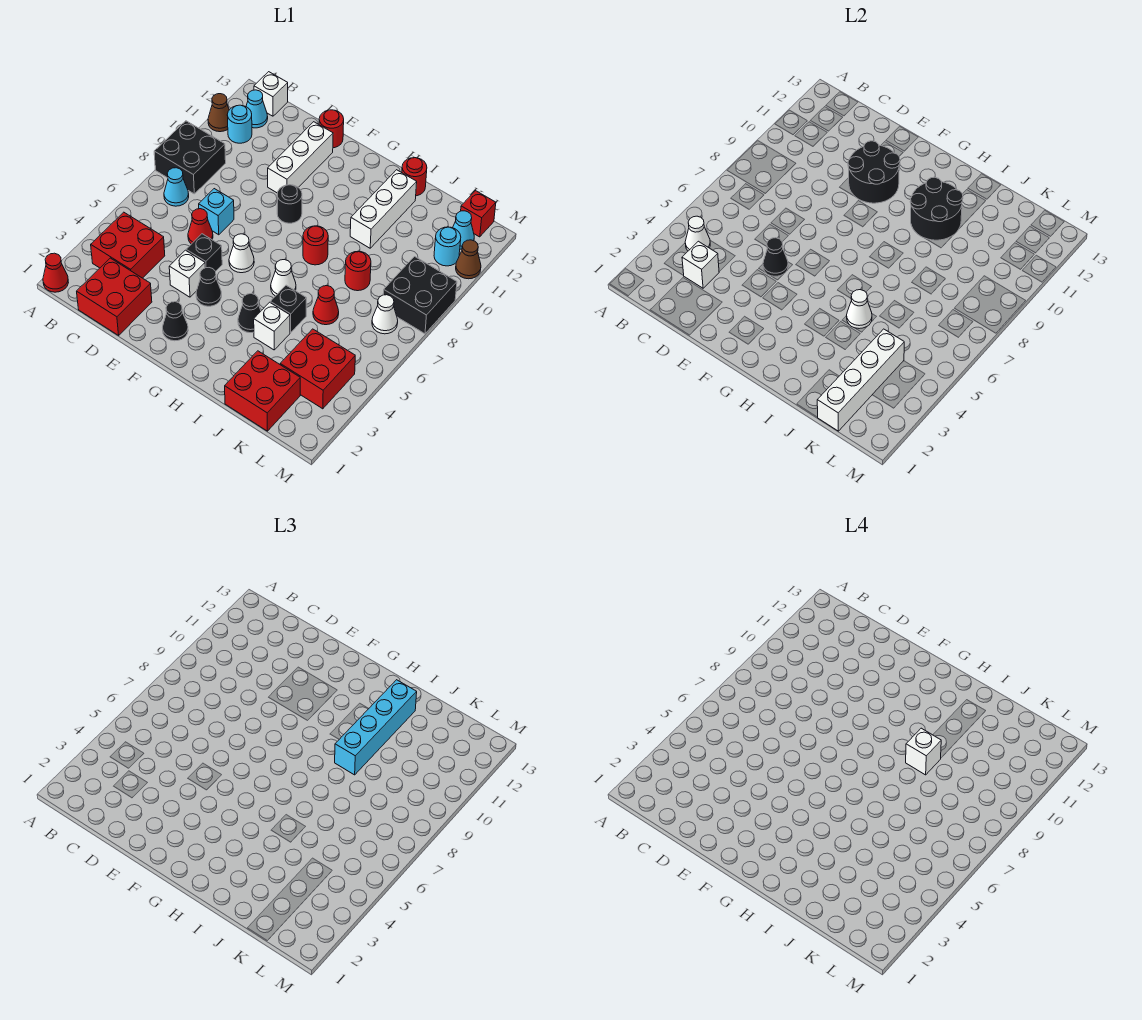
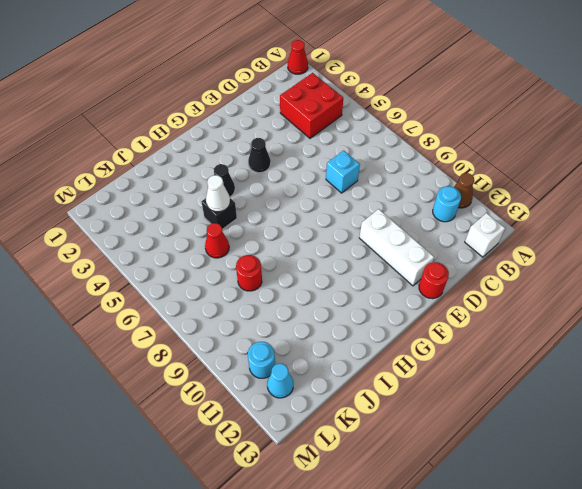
none -> black brick A8:B9 level 1
none -> cyan cone B7 level 1
none -> cyan cone B12 level 1
none -> red brick C1:D2 level 1

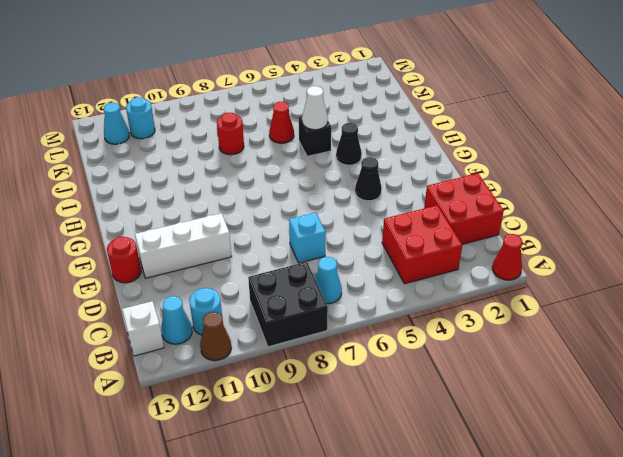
none -> red cone D6 level 1
none -> white brick E4 level 1
none -> black brick E5 level 1
none -> black cone F2 level 1

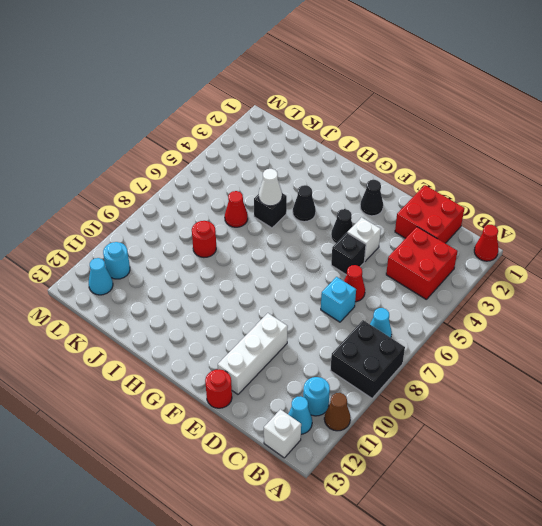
none -> white cone F6 level 1
none -> black round brick F9 level 1
none -> white cone H6 level 1
none -> red round brick H8 level 1

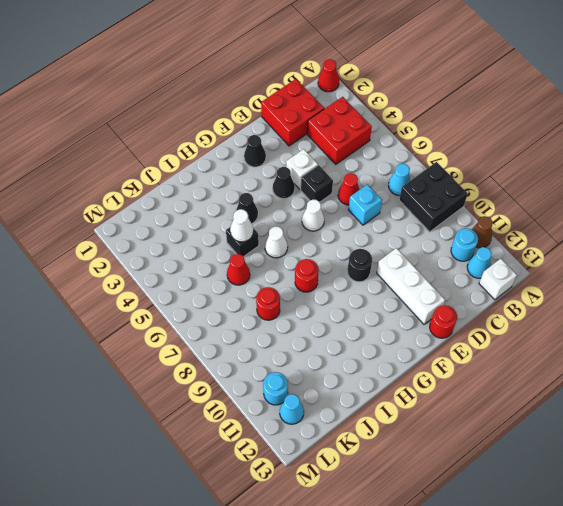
none -> white brick I4 level 1
none -> white brick I10:I12 level 1
none -> red round brick I13 level 1
none -> red brick J1:K2 level 1

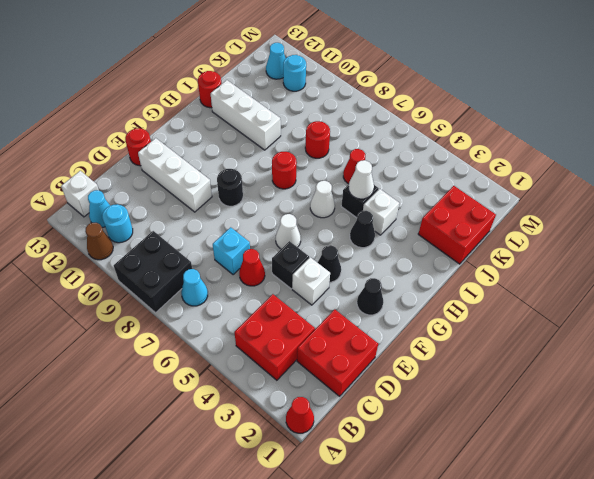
none -> red brick K3:L4 level 1
none -> white cone L7 level 1
none -> black brick L8:M9 level 1
none -> red brick L13 level 1

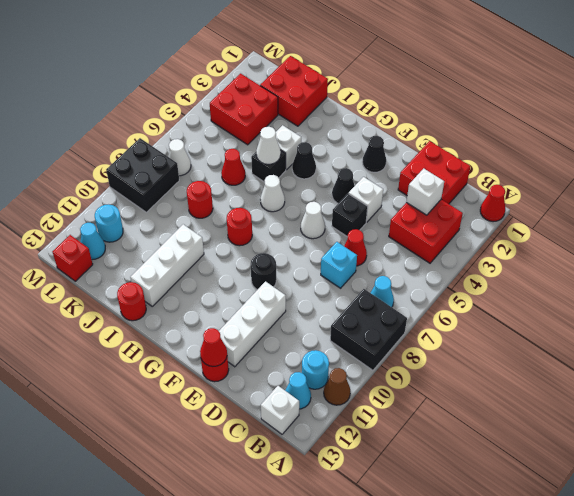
red cone E13 level 2 -> none
none -> brown cone M11 level 1
none -> white cone B4 level 2
none -> black cone E5 level 2
none -> black round brick E10:F11 level 2

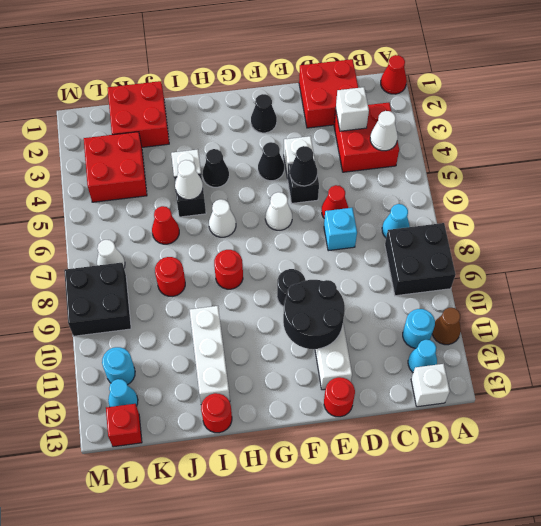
none -> brown cone M11 level 1
none -> black round brick H10:I11 level 2
none -> white brick K1:K4 level 2
none -> cyan brick I9:I12 level 3

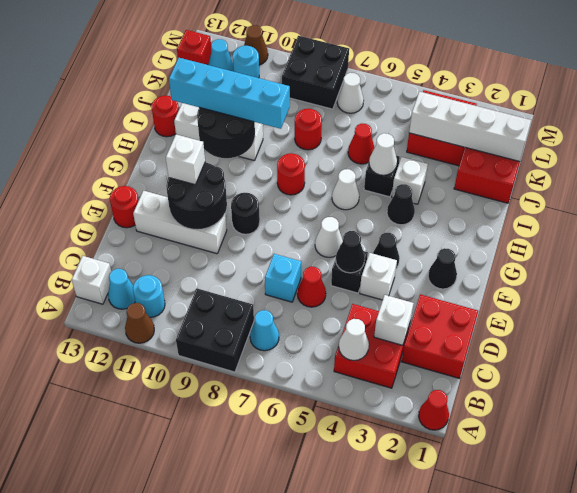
white brick F11 level 3 -> white brick I9 level 4

